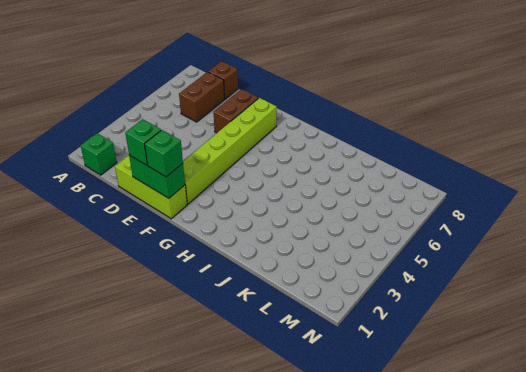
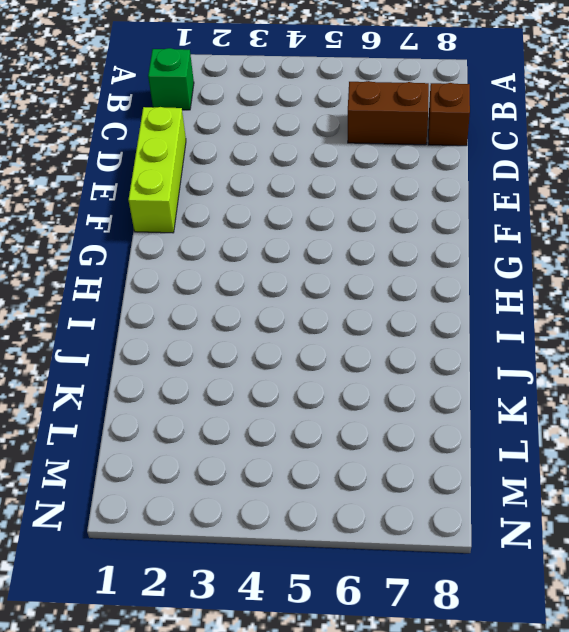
none -> brown brick E6:E7 level 1
none -> lime brick F2:F7 level 1

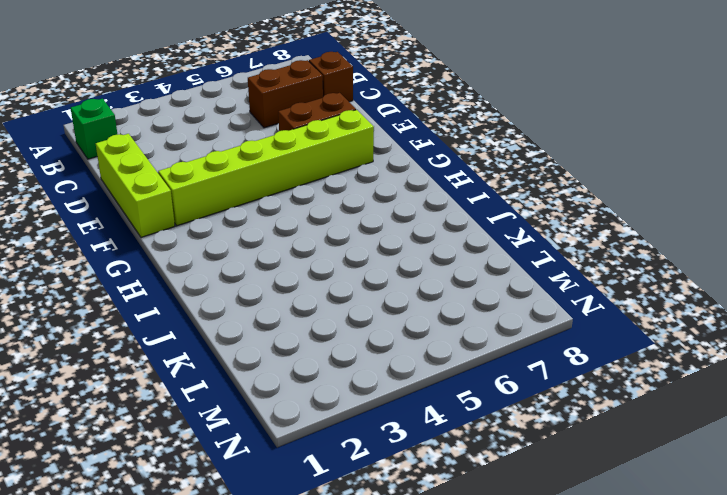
none -> green brick E1:F1 level 2
none -> green brick E1 level 3

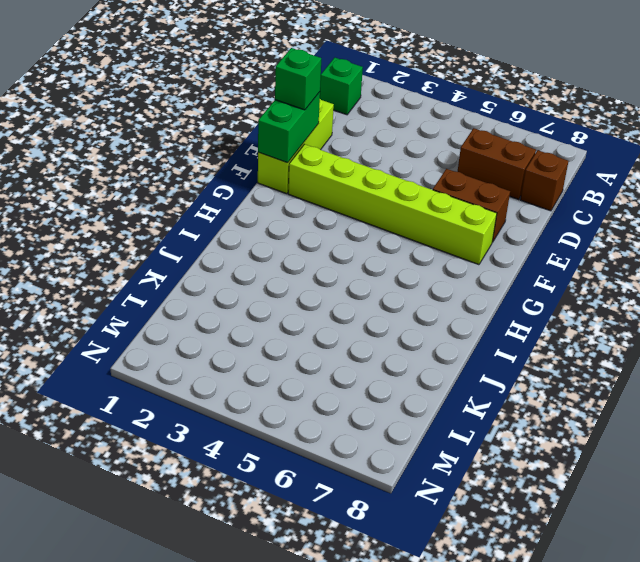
none -> green brick F1 level 3

